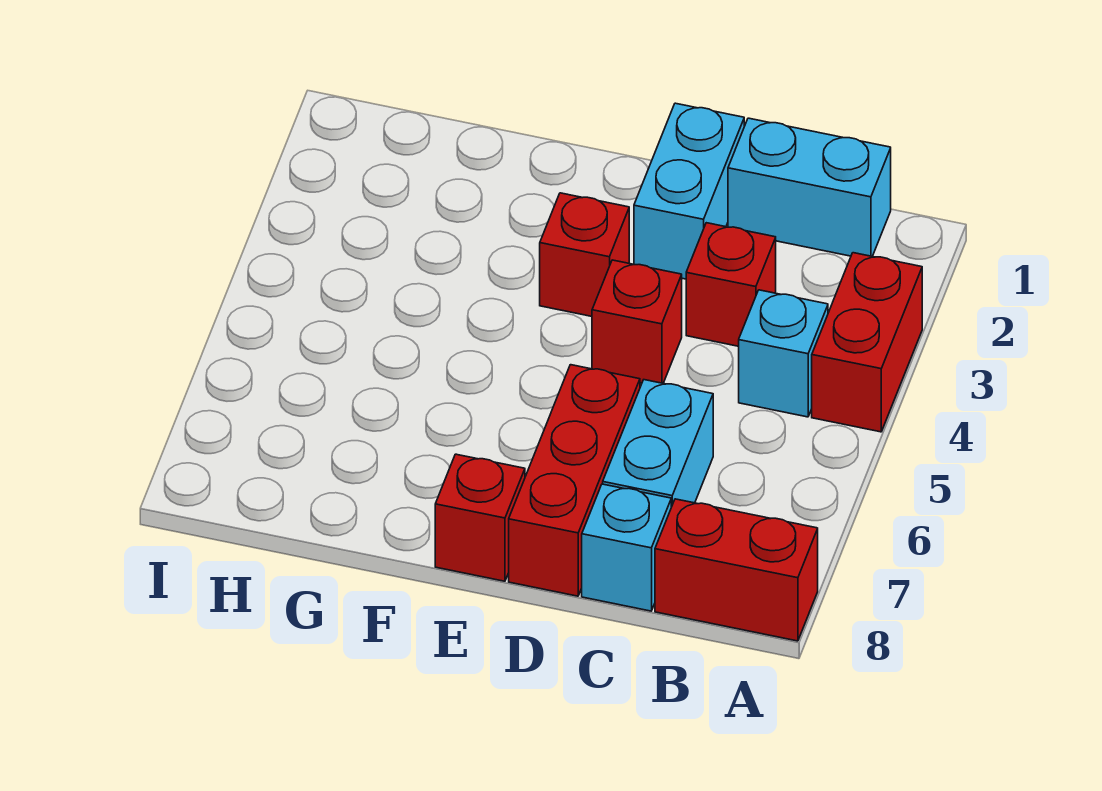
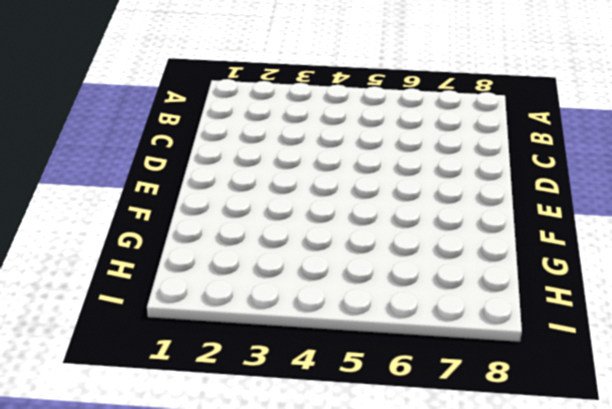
none -> red brick A3:A4 level 1
none -> red brick A8:B8 level 1
none -> cyan brick B1:C1 level 1

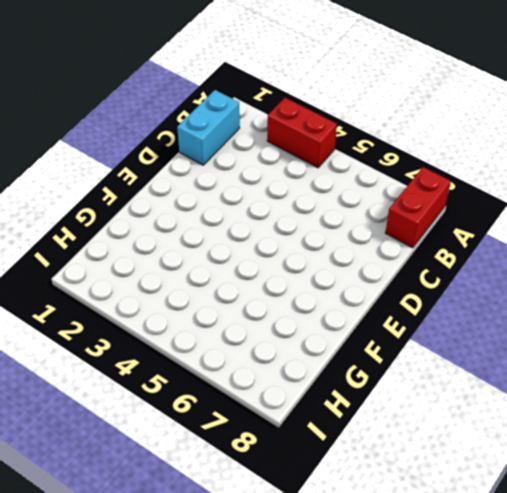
none -> cyan brick B4 level 1
none -> red brick C3 level 1
none -> cyan brick C6:C7 level 1

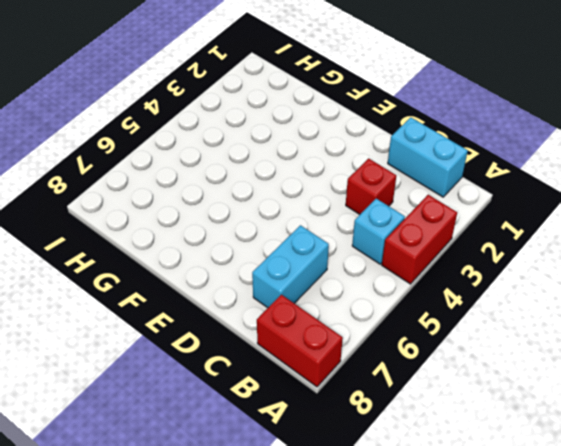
none -> cyan brick C8 level 1
none -> cyan brick D1:D2 level 1
none -> red brick D4 level 1

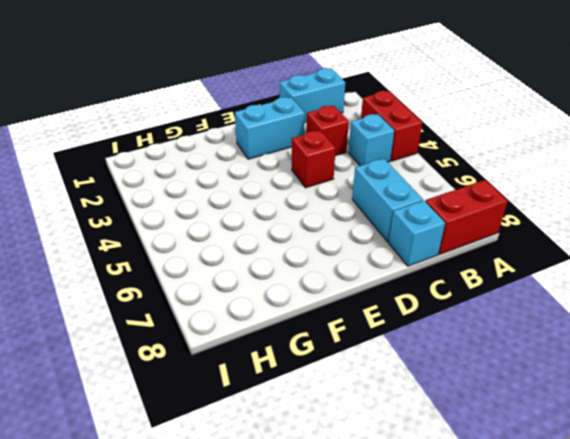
cyan brick D2:E2 level 1 -> cyan brick D1:D2 level 1
none -> red brick D6:D8 level 1
none -> red brick E3 level 1
none -> red brick E8 level 1

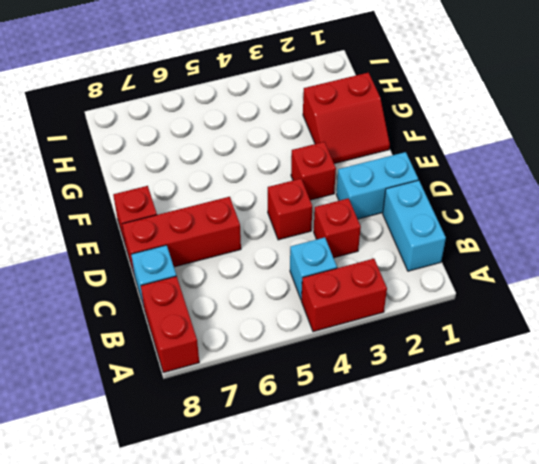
red slope F1:G2 level 1 top G -> none
none -> cyan brick C6:C7 level 1

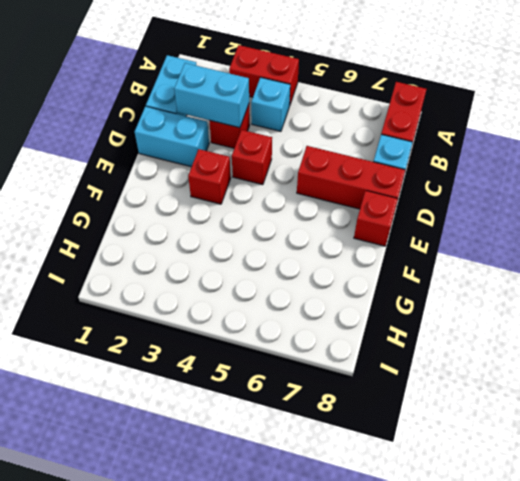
cyan brick C2:C3 level 2 -> cyan brick C6:C7 level 1

